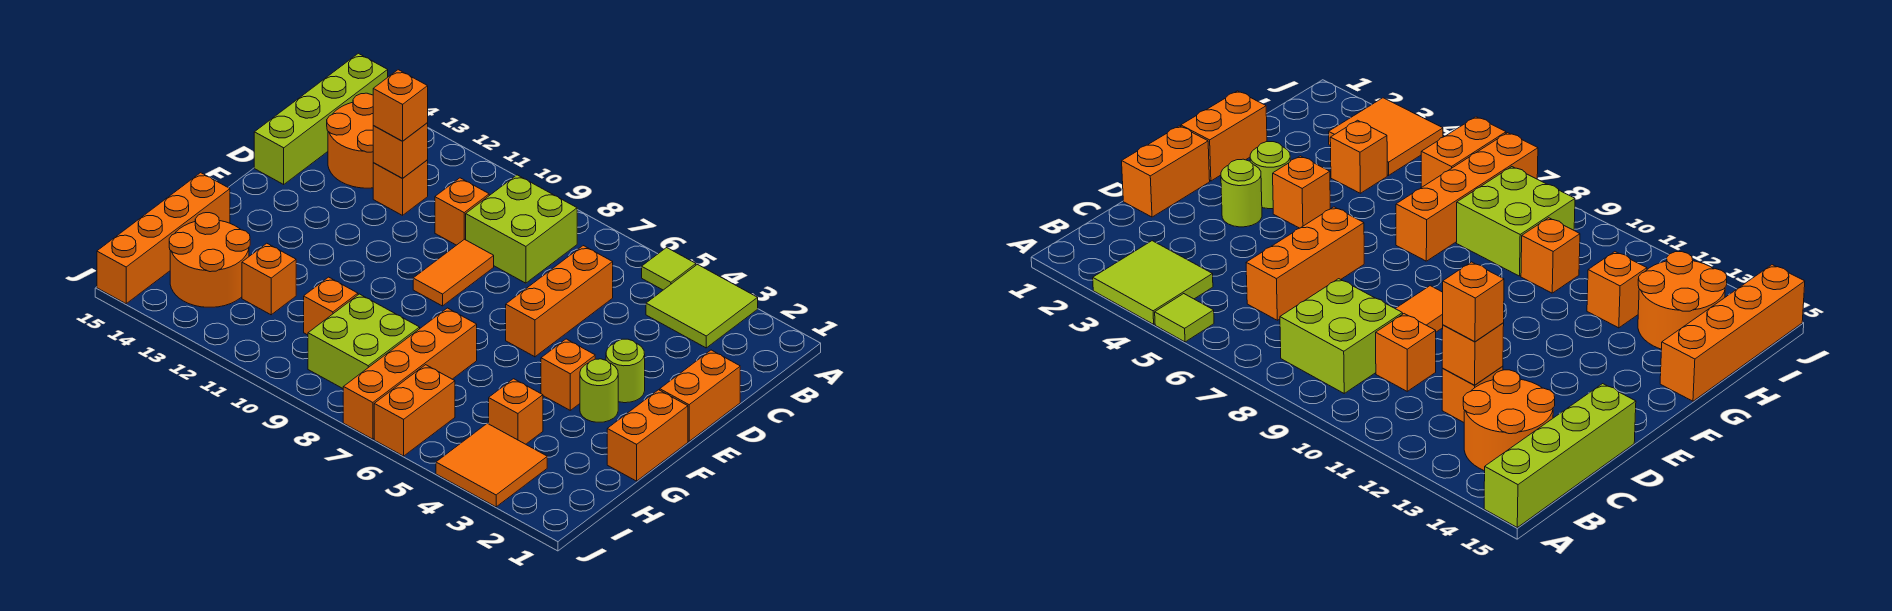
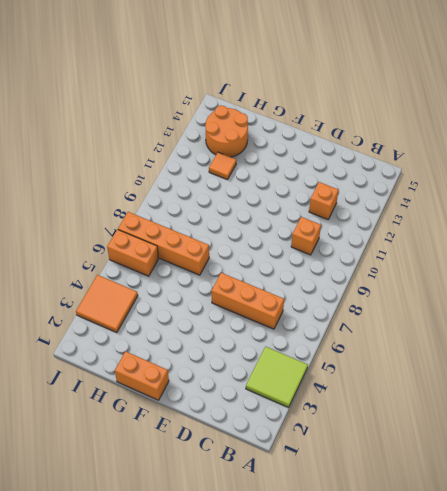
orange tile H12 level 1 -> orange brick H12 level 1
none -> lime tile A5 level 1
none -> lime brick A15:D15 level 1
none -> lime brick B8:C9 level 1

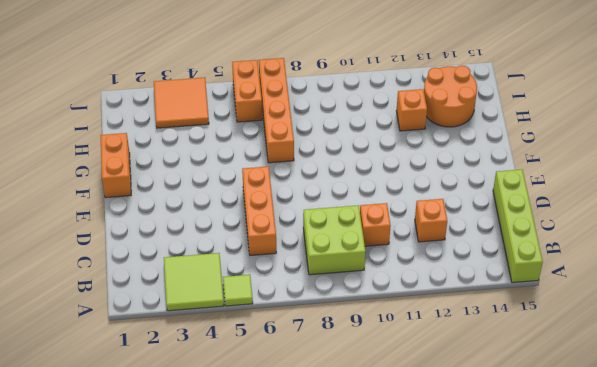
none -> orange round brick B13:C14 level 1
none -> orange brick D1:E1 level 1
none -> orange tile D9:E9 level 1

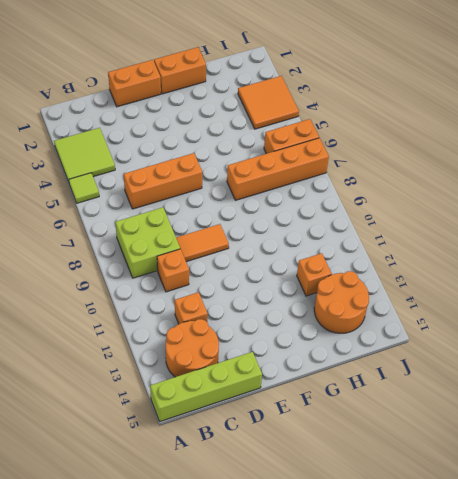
none -> lime round brick E3 level 1
none -> lime round brick F3 level 1
none -> orange brick F4 level 1

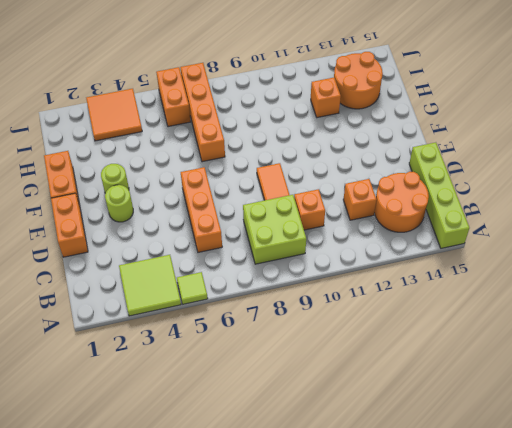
none -> orange brick F4 level 1
none -> orange brick G15:J15 level 1
none -> orange brick H4 level 1

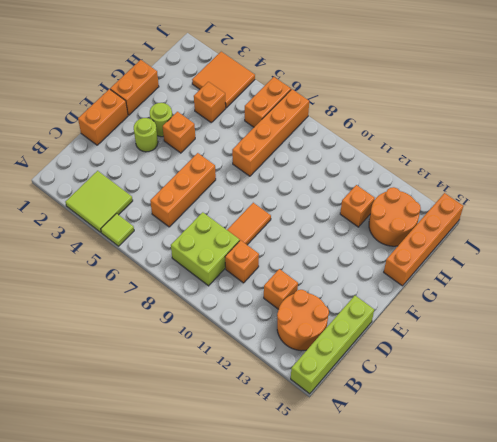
none -> lime brick H8:I9 level 1
none -> orange brick H10 level 1
none -> orange brick C12 level 2

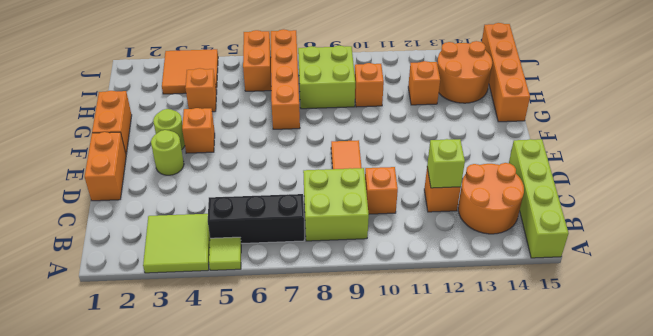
black brick B5:B7 level 1 -> none
lime brick C12 level 2 -> orange brick C12 level 2
none -> orange brick C6:E6 level 1
none -> orange brick C12 level 3

